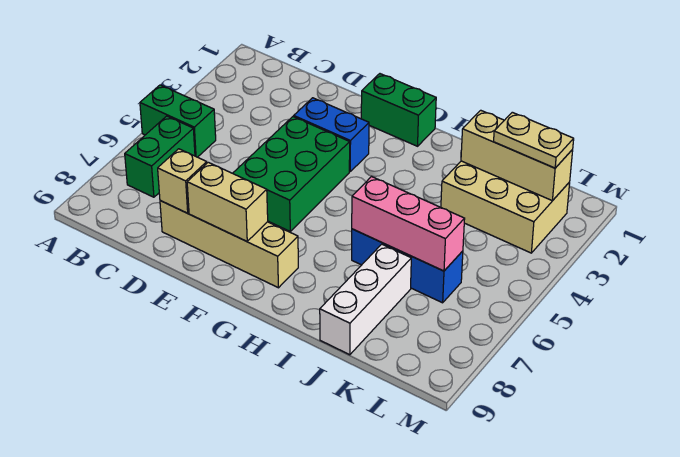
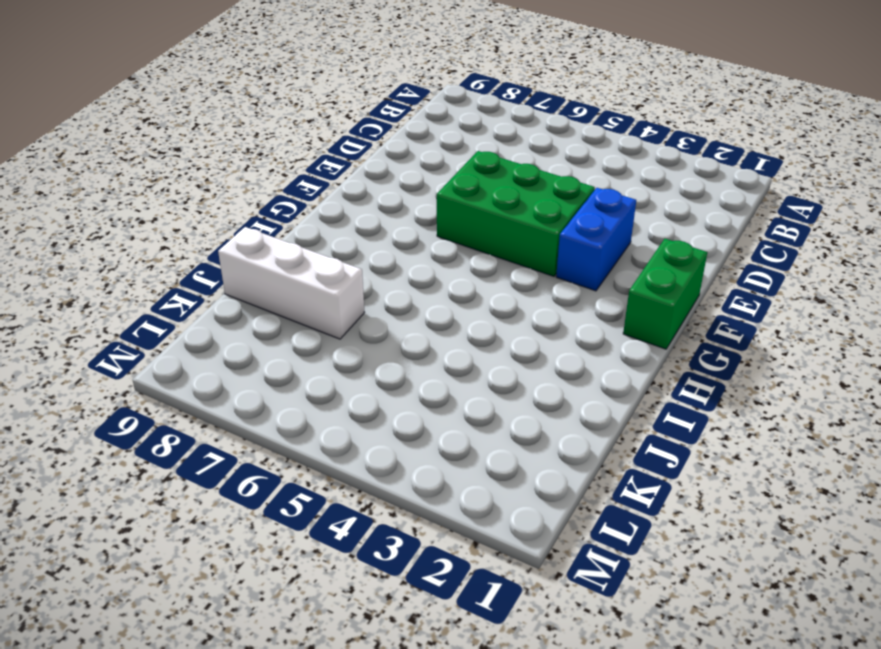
none -> green brick A5:B5 level 1
none -> green brick B6:B7 level 1
none -> tan brick D8:G8 level 1

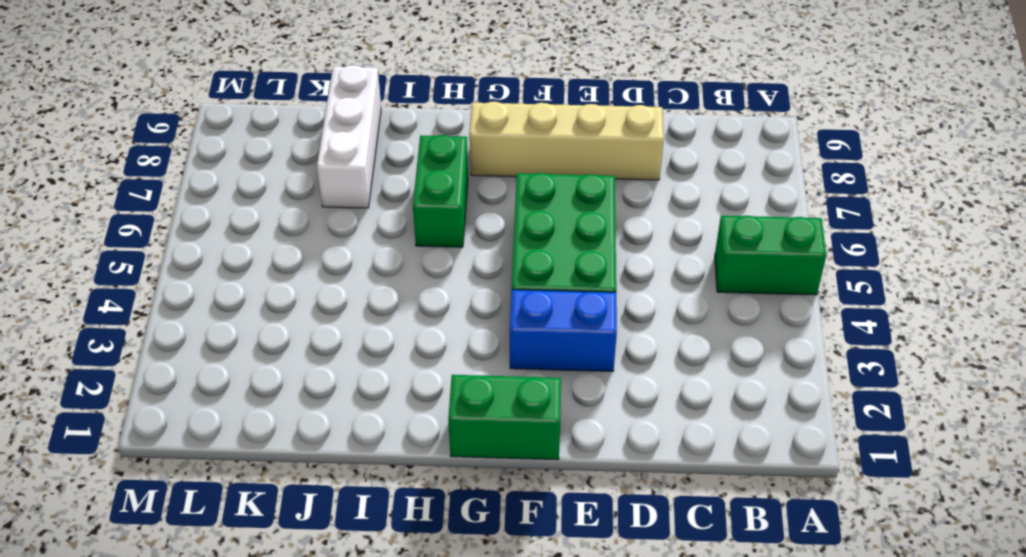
green brick H6:H7 level 1 -> green brick B6:B7 level 1
none -> blue brick I6:K6 level 1
none -> tan brick J2:L3 level 1
none -> tan brick D8 level 2

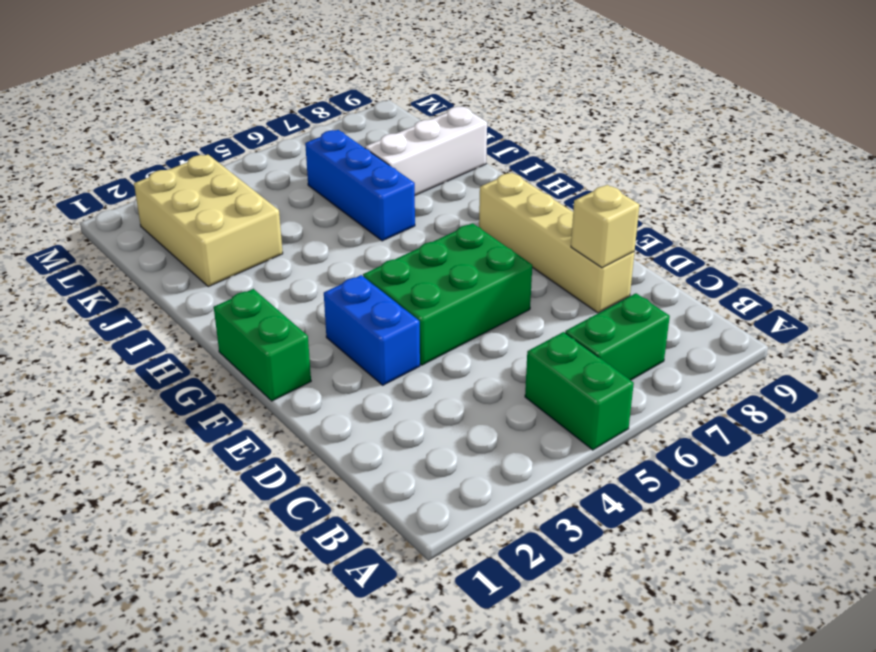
none -> tan brick E8:F8 level 2
none -> pink brick I6:K6 level 2
none -> tan brick J2:L2 level 2

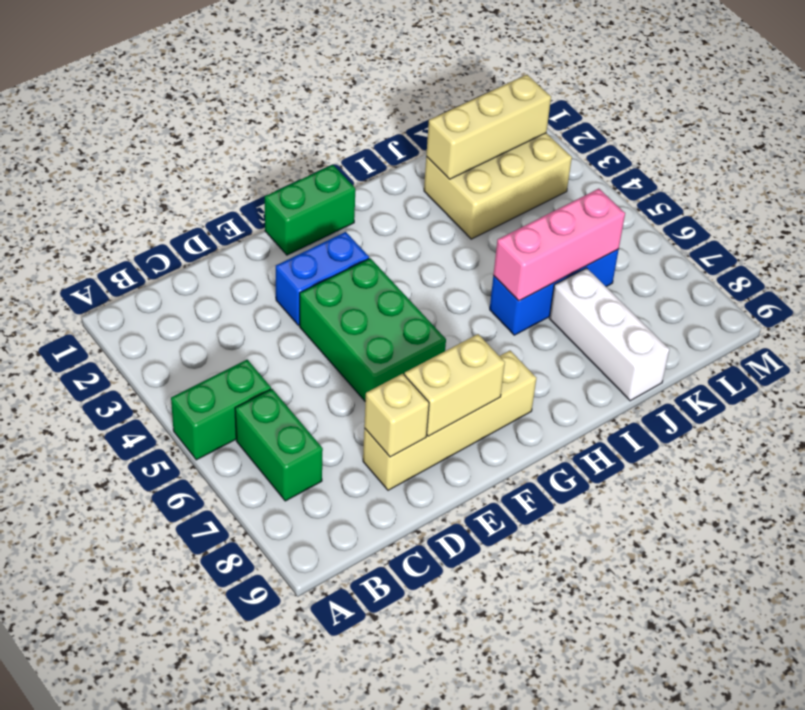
none -> tan plate K2:L2 level 3

